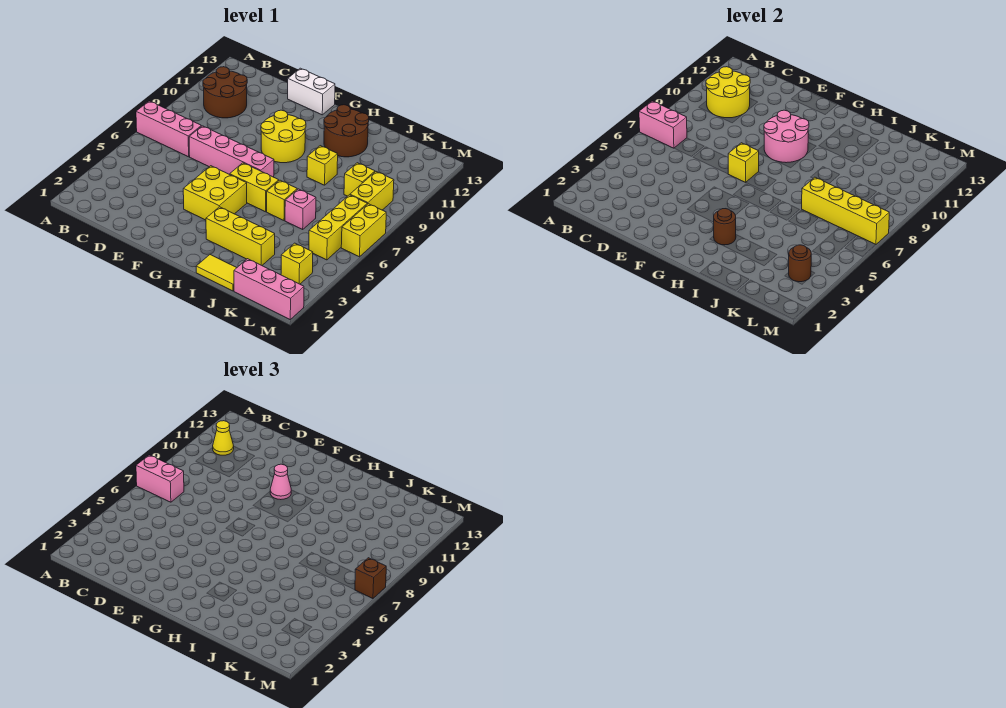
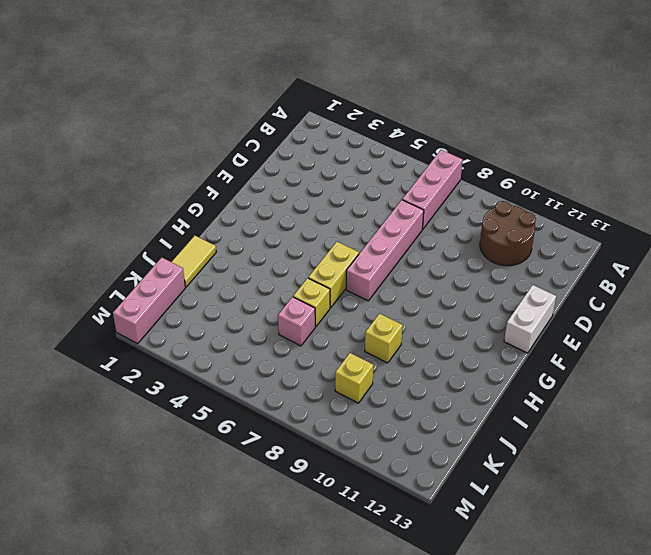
none -> yellow brick F4:G5 level 1
none -> yellow round brick F9:G10 level 1
none -> yellow brick H3:J3 level 1
none -> brown round brick H11:I12 level 1

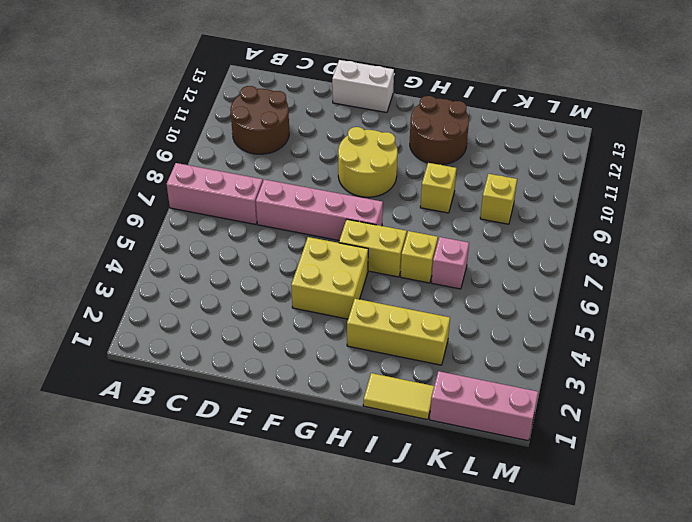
none -> yellow brick L3 level 1
none -> yellow brick L5:L7 level 1
none -> yellow brick L8:L9 level 1
none -> yellow brick M6:M7 level 1

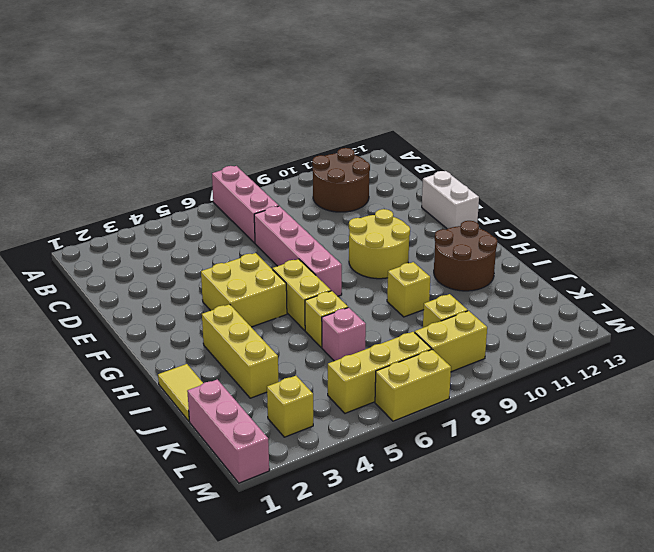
none -> pink brick A7:B7 level 2
none -> yellow round brick B10:C11 level 2
none -> yellow brick F7 level 2
none -> pink round brick F9:G10 level 2

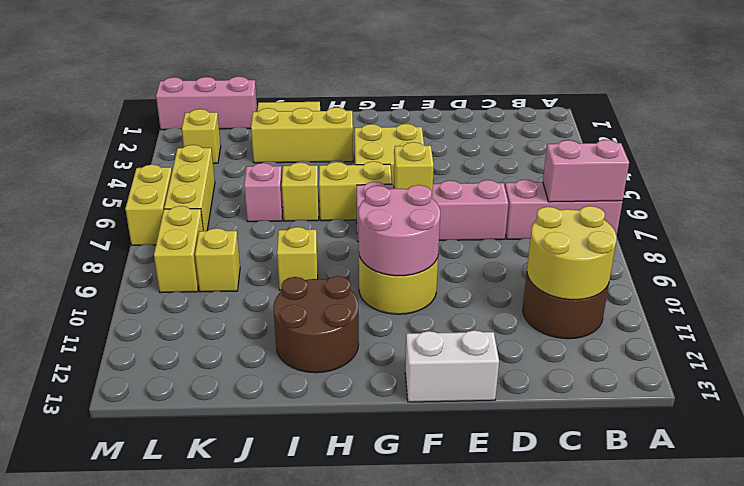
none -> brown round brick H3 level 2
none -> yellow brick J7:M7 level 2
none -> brown round brick L3 level 2
none -> pink brick A7:B7 level 3

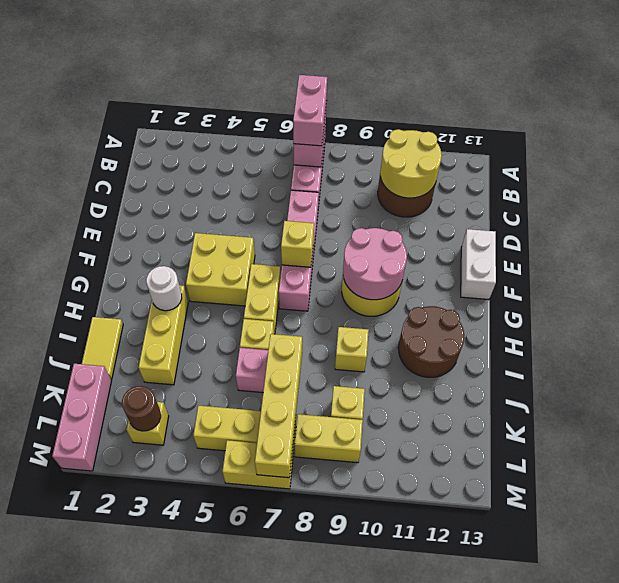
white round brick H3 level 2 -> brown round brick H3 level 2
none -> yellow cone B11 level 3
none -> pink cone F10 level 3
none -> brown brick M7 level 3

